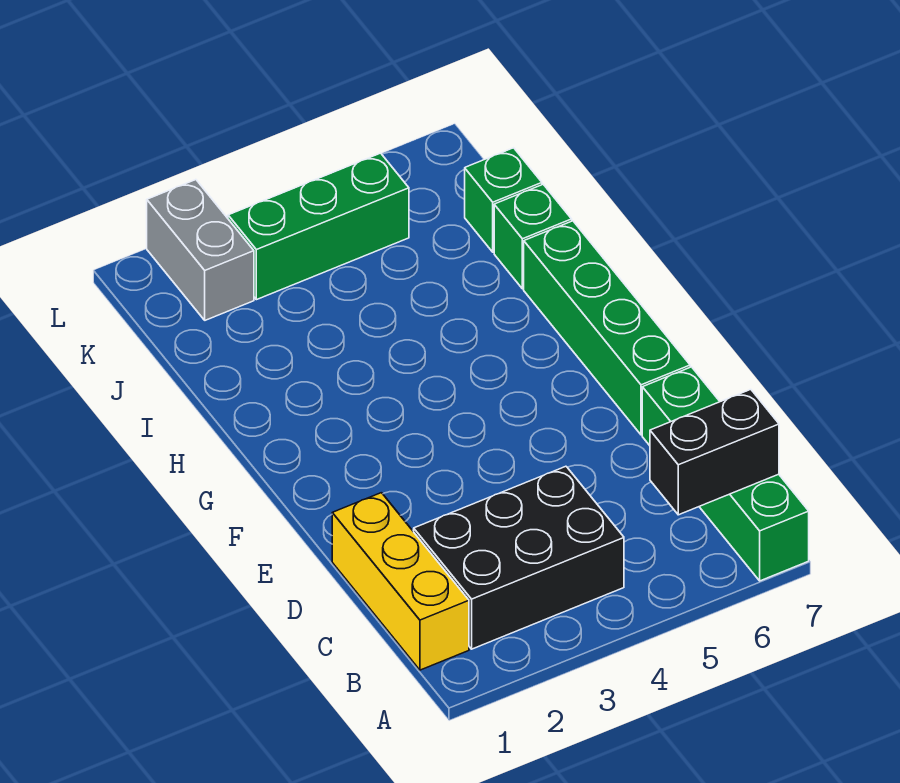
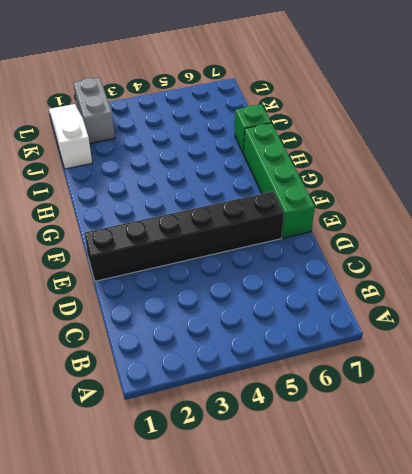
black brick E1:E6 level 1 -> none
white slope J1:L1 level 1 top J -> none
none -> green brick A7:D7 level 1
none -> yellow brick B1:D1 level 1

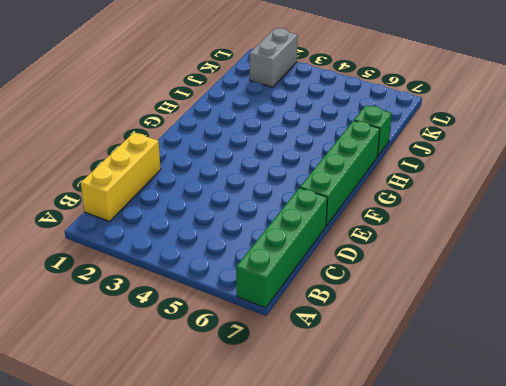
none -> black brick B2:C4 level 1
none -> green brick J7 level 1

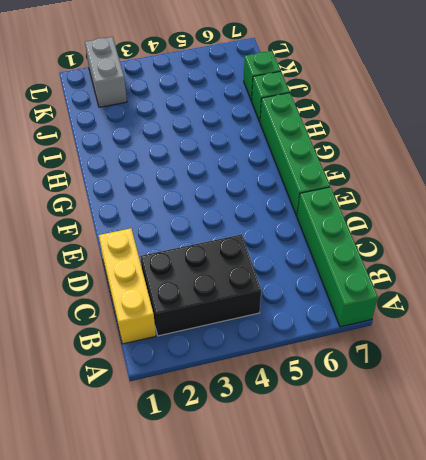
none -> green brick K3:K5 level 1
none -> black brick B6:B7 level 2

